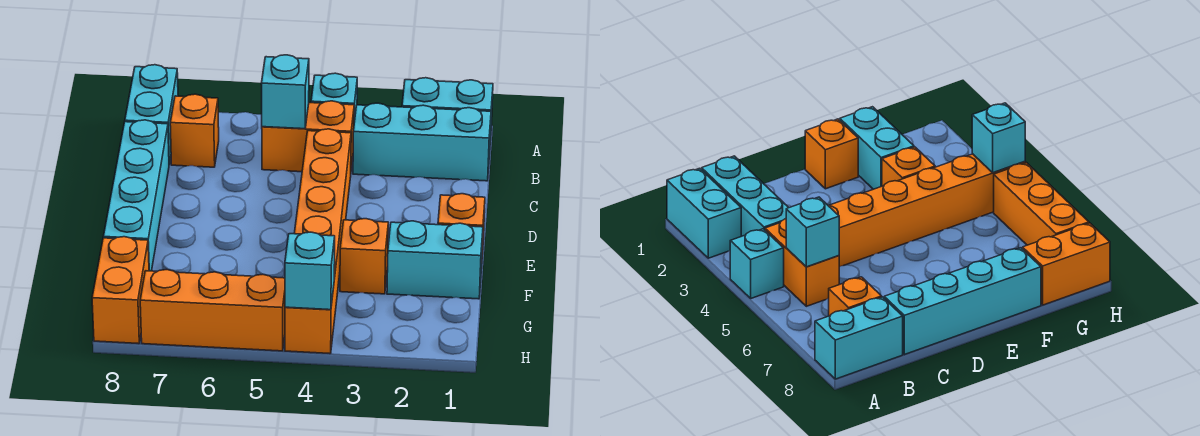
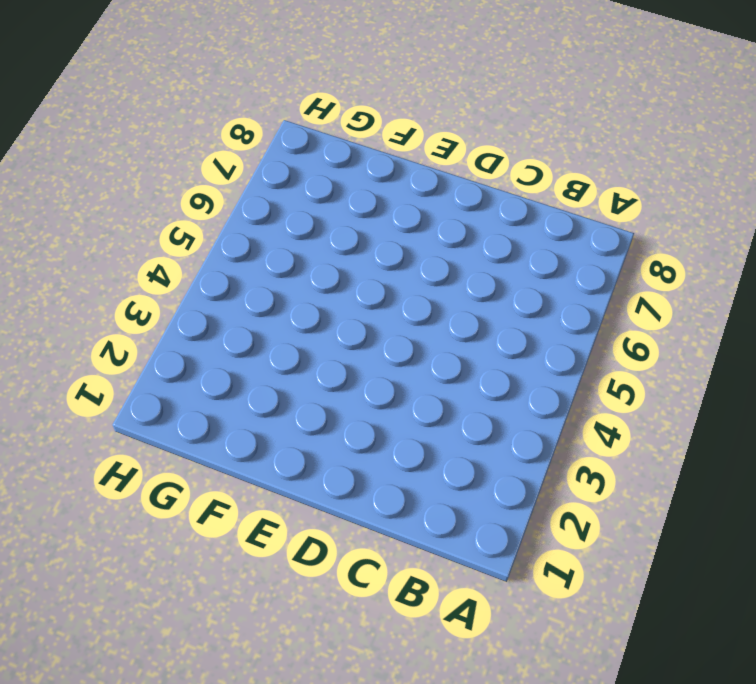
none -> cyan brick A1:A2 level 1
none -> cyan brick A4 level 1
none -> cyan brick A8:B8 level 1

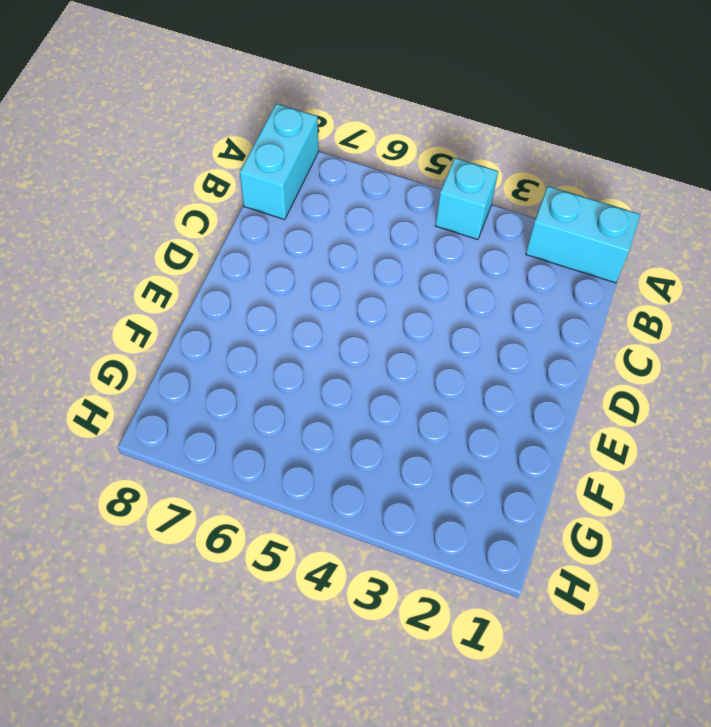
none -> cyan brick B1:B3 level 1
none -> orange brick B4:B5 level 1
none -> orange brick B7 level 1

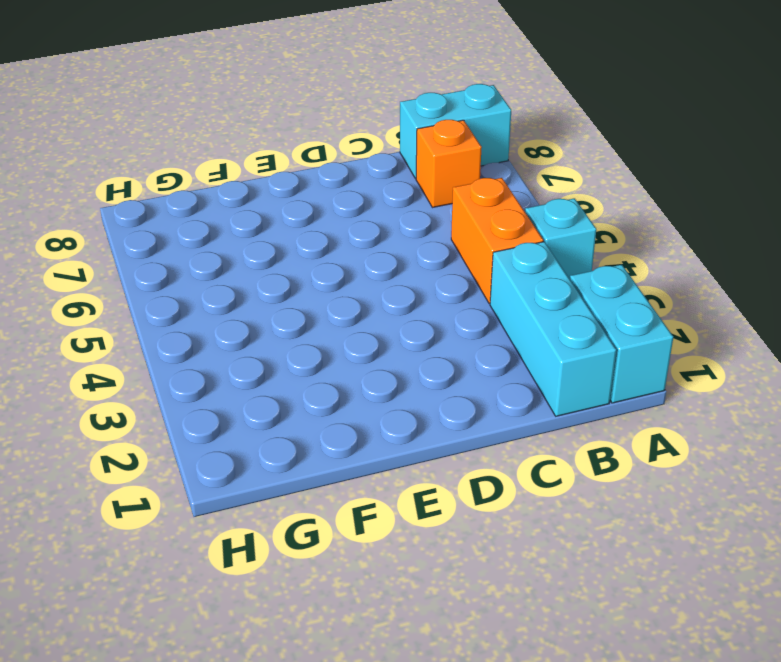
none -> orange brick C4:H4 level 1
none -> cyan brick C8:F8 level 1
none -> orange brick E1 level 1

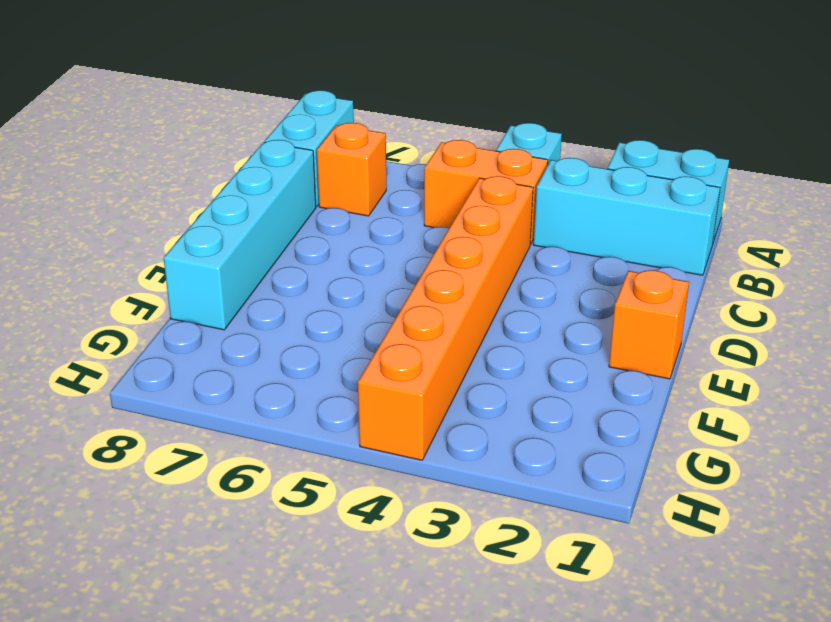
none -> cyan brick F1:F2 level 1
none -> orange brick F3 level 1
none -> orange brick G8:H8 level 1

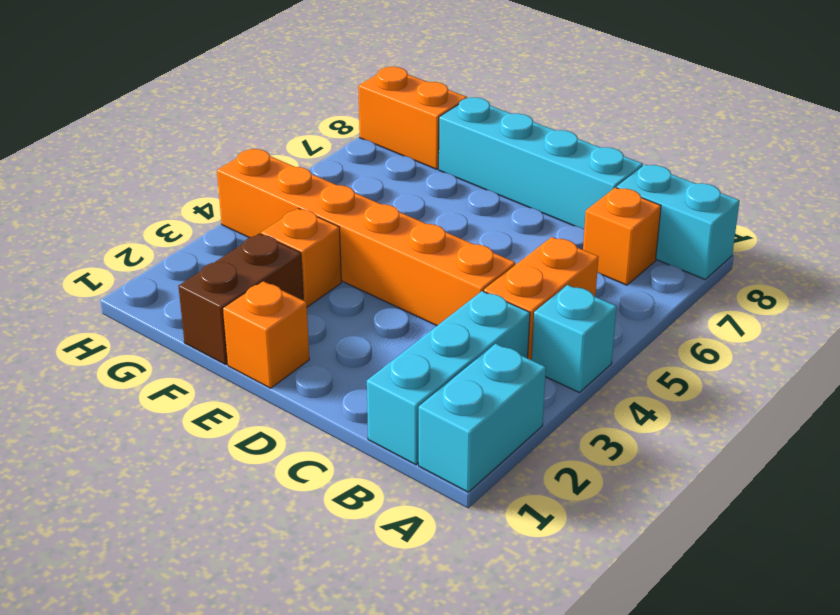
brown brick F1:F2 level 1 -> cyan brick F1:F2 level 1
none -> orange brick H5:H7 level 1
none -> cyan brick B5 level 2
none -> cyan brick H4 level 2

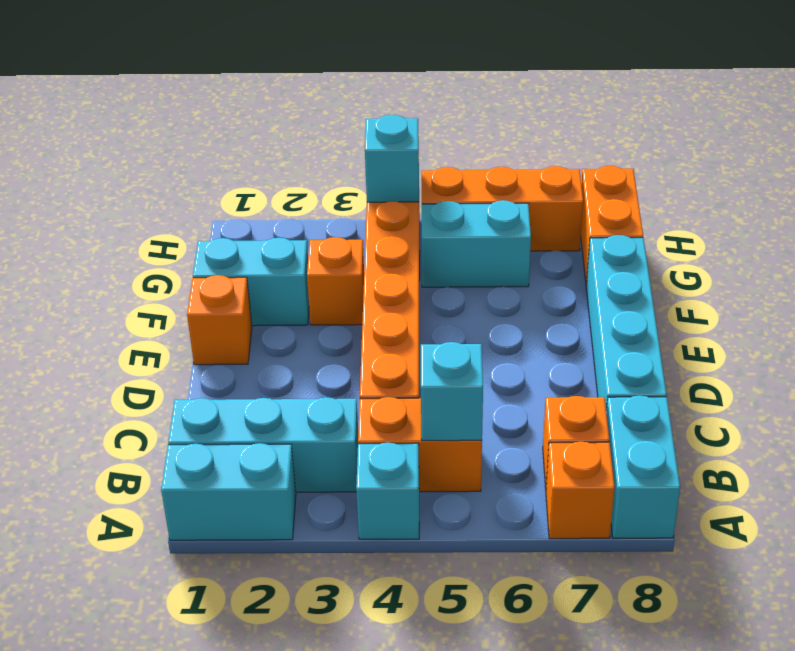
orange brick A7 level 1 -> none
cyan brick G5:G6 level 1 -> none

